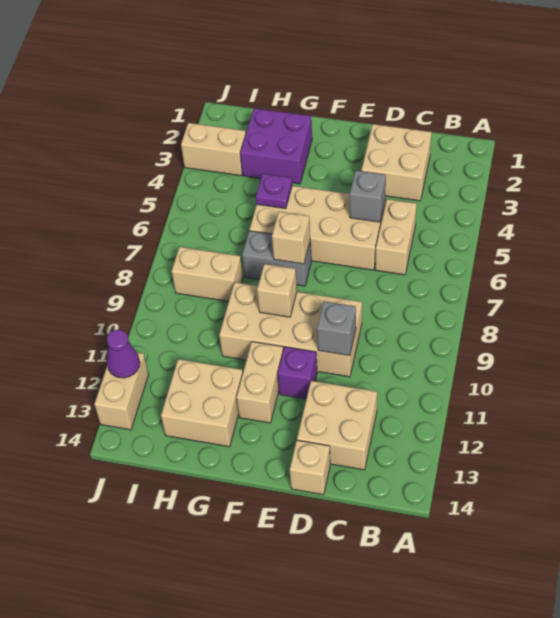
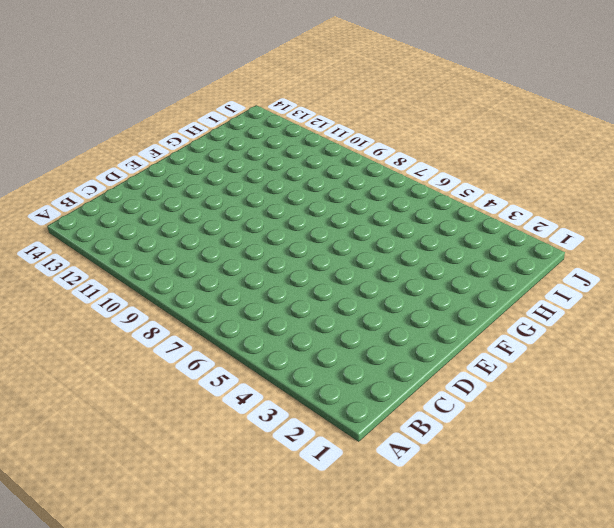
none -> tan brick C2:D3 level 1
none -> tan brick C5:C6 level 1
none -> tan brick C12:D13 level 1

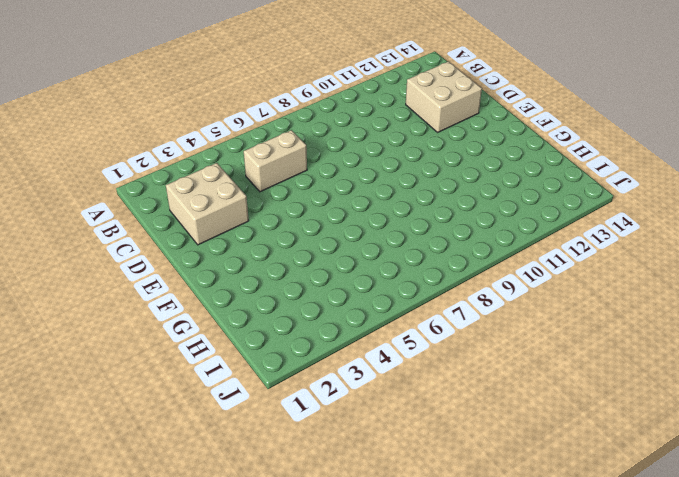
none -> tan brick D5:G6 level 1
none -> tan brick D9:G10 level 1
none -> tan brick D14 level 1

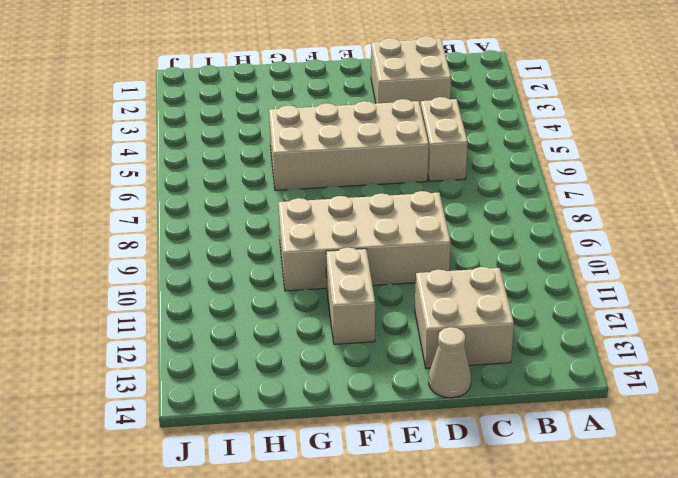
tan cone D14 level 1 -> tan brick D14 level 1
none -> purple brick E11 level 1
none -> grey brick F7:G7 level 1
none -> purple brick G2:H3 level 1

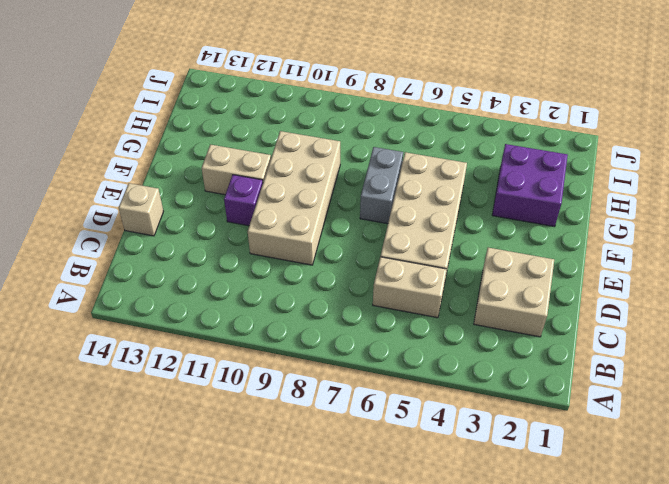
none -> tan brick C12:D13 level 1
none -> tan brick G12:H13 level 1
none -> tan brick H8:I8 level 1

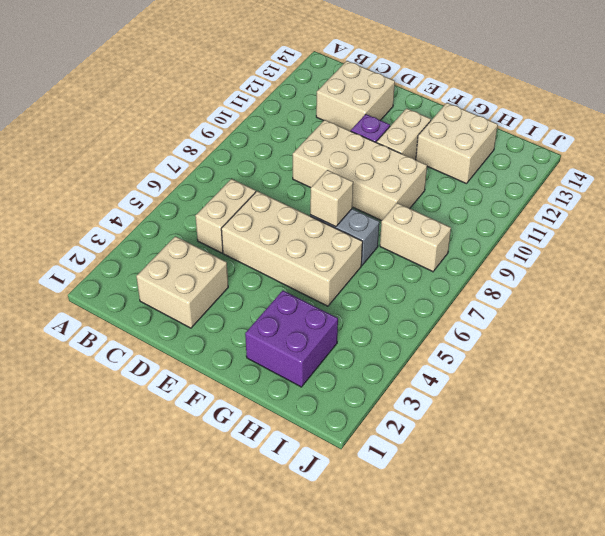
none -> tan brick D14 level 1
none -> tan brick I3:J3 level 1
none -> tan brick J12:J13 level 1

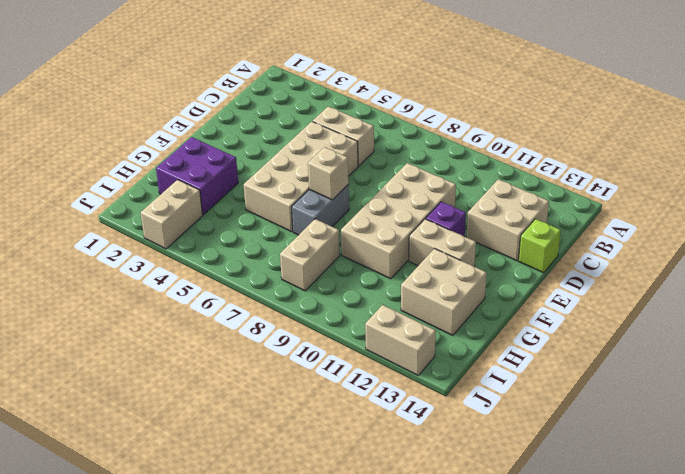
lime brick D14 level 1 -> tan brick D14 level 1
none -> tan brick C2:D3 level 1
none -> grey brick D5 level 2
none -> grey brick D10 level 2

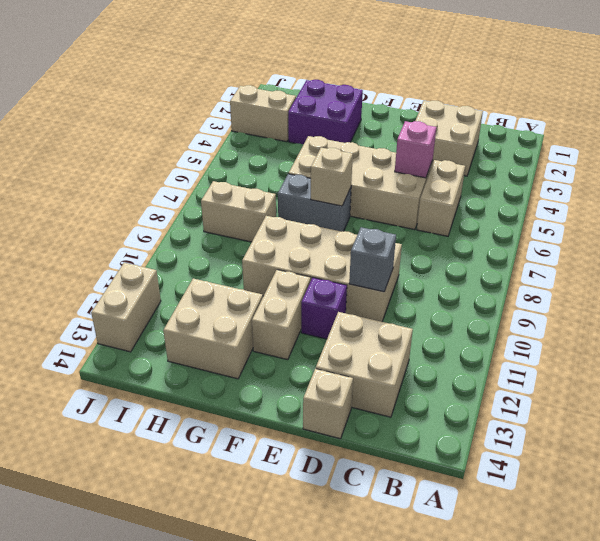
pink brick D5 level 2 -> grey brick D5 level 2
none -> tan brick F9 level 2
none -> purple plate G5 level 2
none -> purple cone J12 level 2

